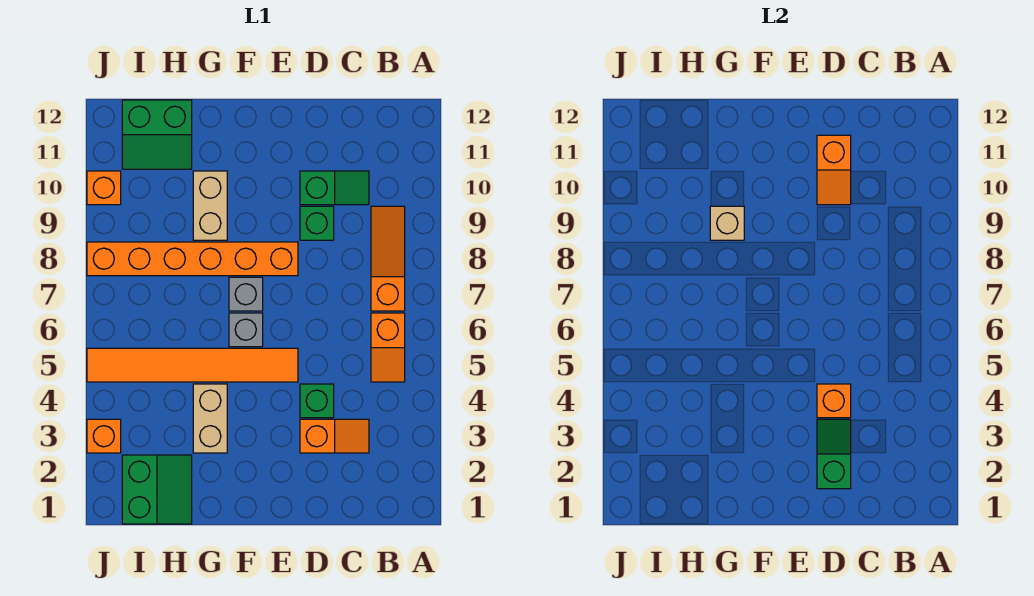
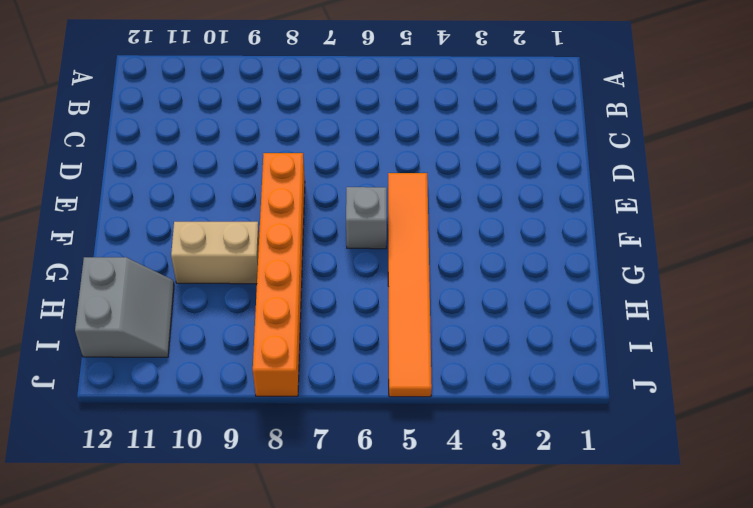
grey slope H11:I12 level 1 top 12 -> green slope H11:I12 level 1 top 12
none -> orange slope B5:B6 level 1 top 6
none -> orange slope B7:B9 level 1 top 7
none -> orange slope C3:D3 level 1 top D

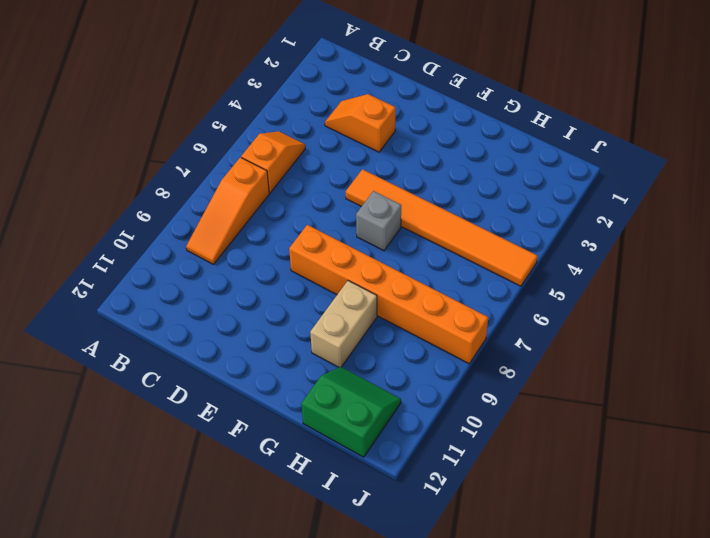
none -> green slope C10:D10 level 1 top D
none -> green brick D4 level 1
none -> green brick D9 level 1

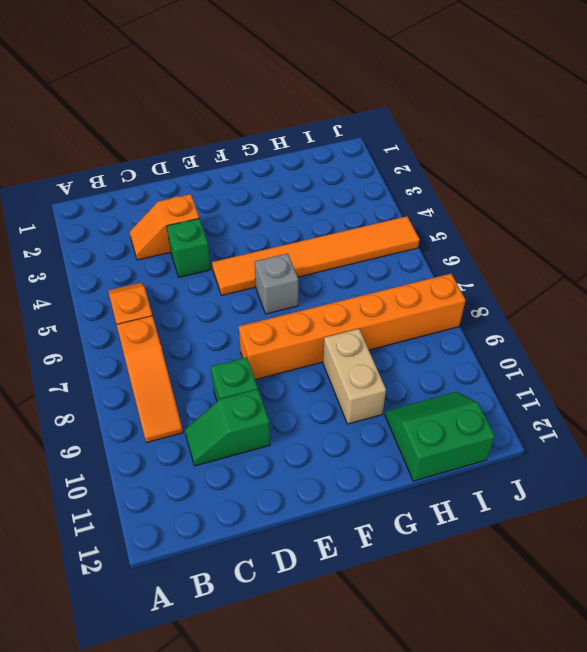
none -> grey brick F7 level 1
none -> tan brick G3:G4 level 1
none -> green slope H1:I2 level 1 top I

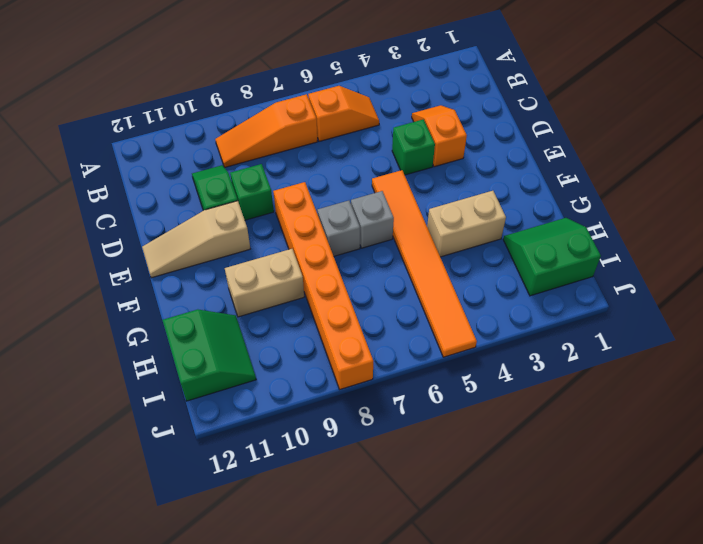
tan slope E10:E12 level 1 top 10 -> none
none -> orange brick J3 level 1
none -> orange brick J10 level 1
none -> green slope D2:D3 level 2 top 2

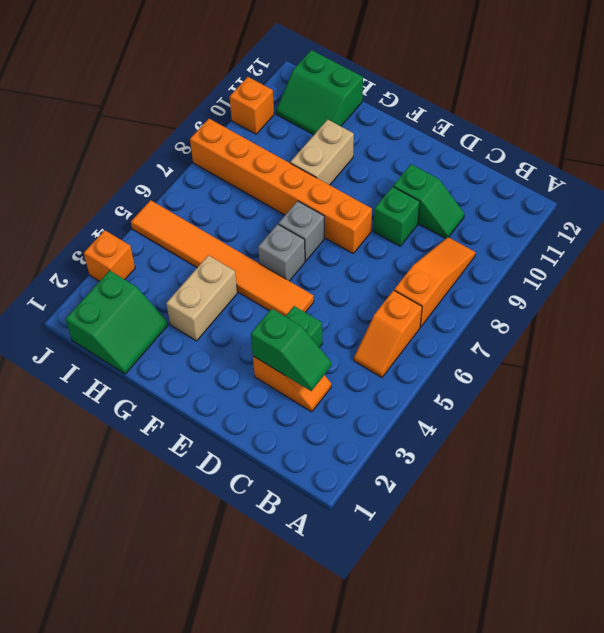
green slope C3:D3 level 2 top D -> green slope D2:D3 level 2 top 2
none -> orange brick D4 level 2
none -> orange slope D10:D11 level 2 top 11
none -> tan brick G9 level 2

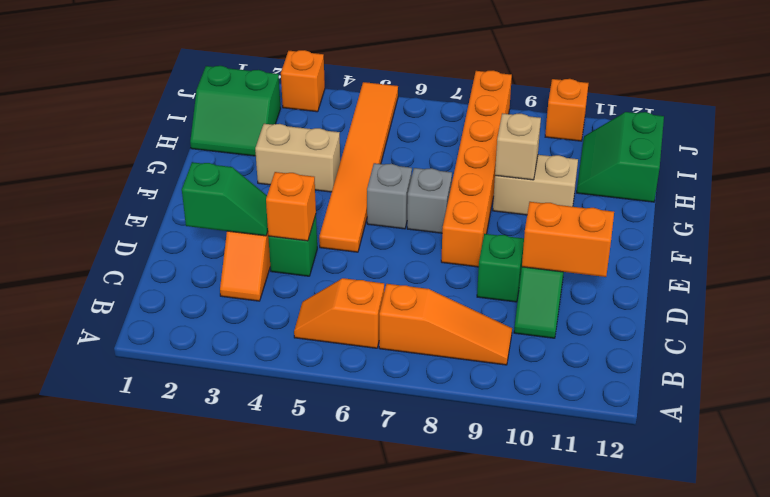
orange brick D10:D11 level 2 -> orange slope D10:D11 level 2 top 11

